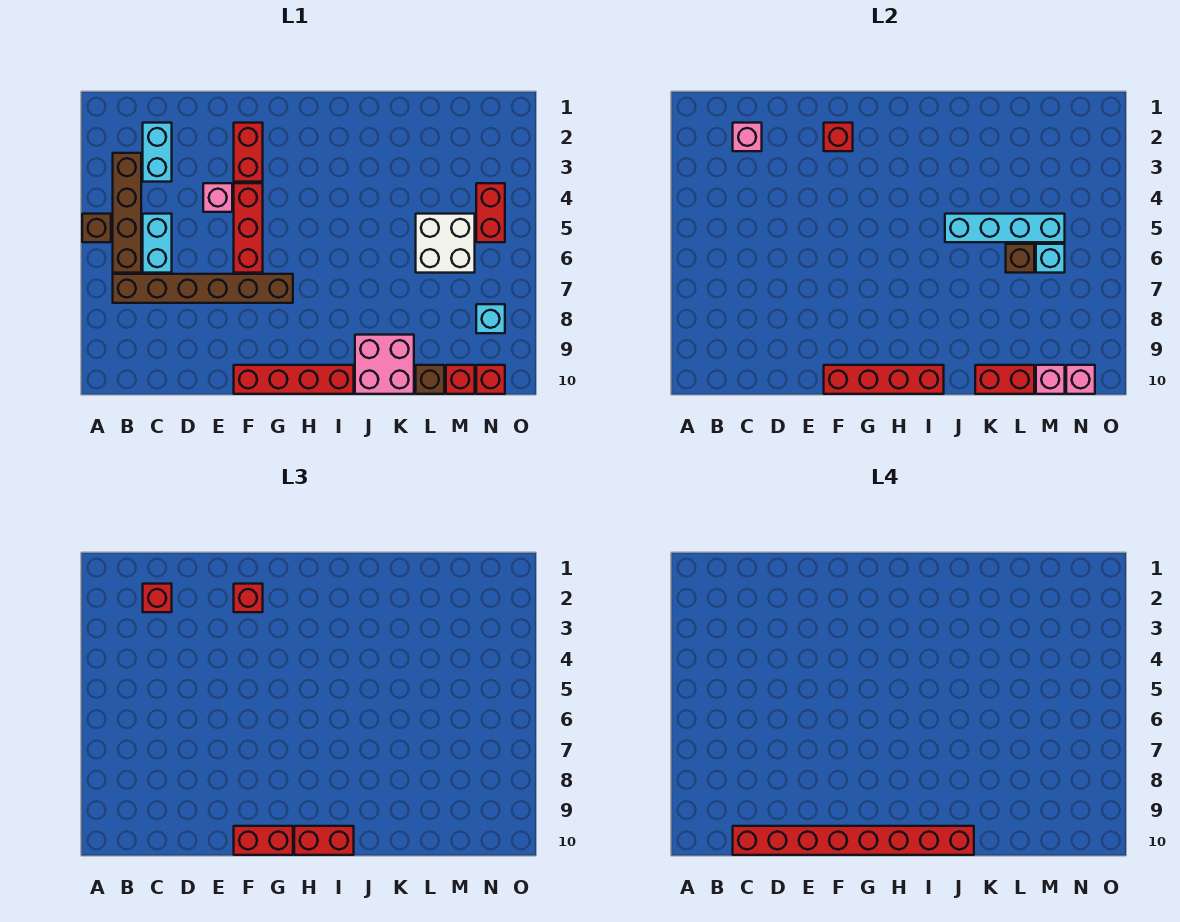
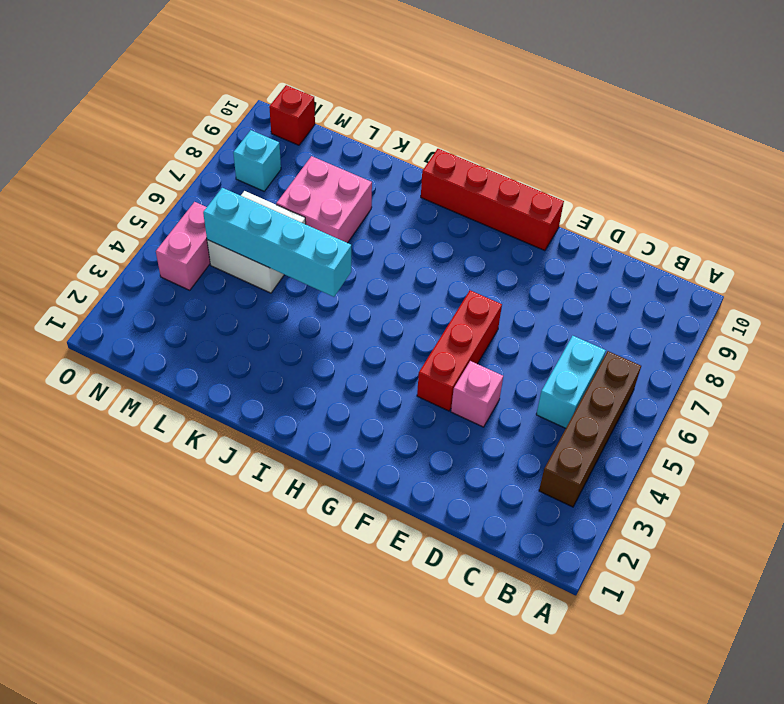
pink brick K7:L8 level 1 -> pink brick J9:K10 level 1
pink brick N4:N5 level 1 -> red brick N4:N5 level 1
none -> brown brick A5 level 1
none -> brown brick B7:G7 level 1
none -> cyan brick C2:C3 level 1
none -> red brick F2:F3 level 1

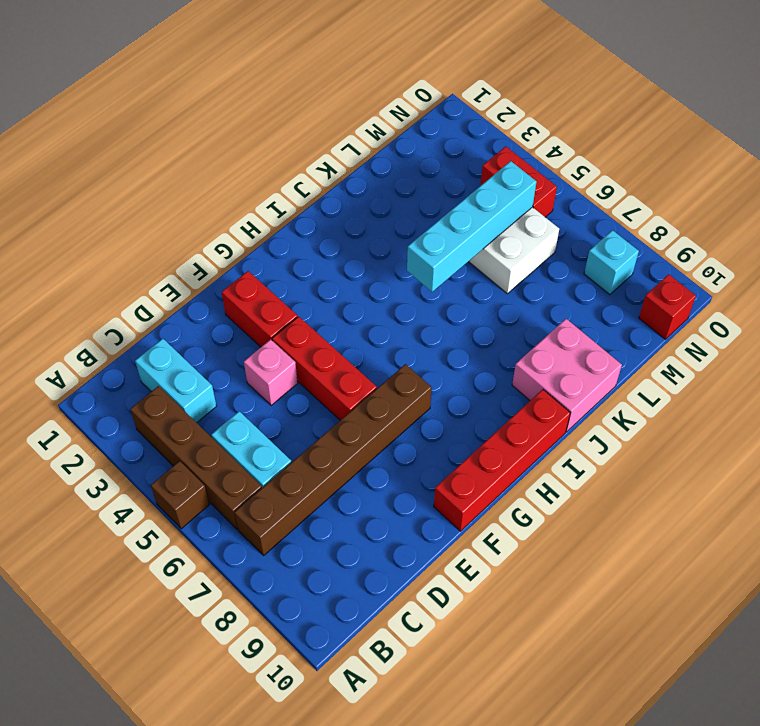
none -> brown brick L10 level 1
none -> red brick M10 level 1
none -> pink brick C2 level 2
none -> red brick F2 level 2

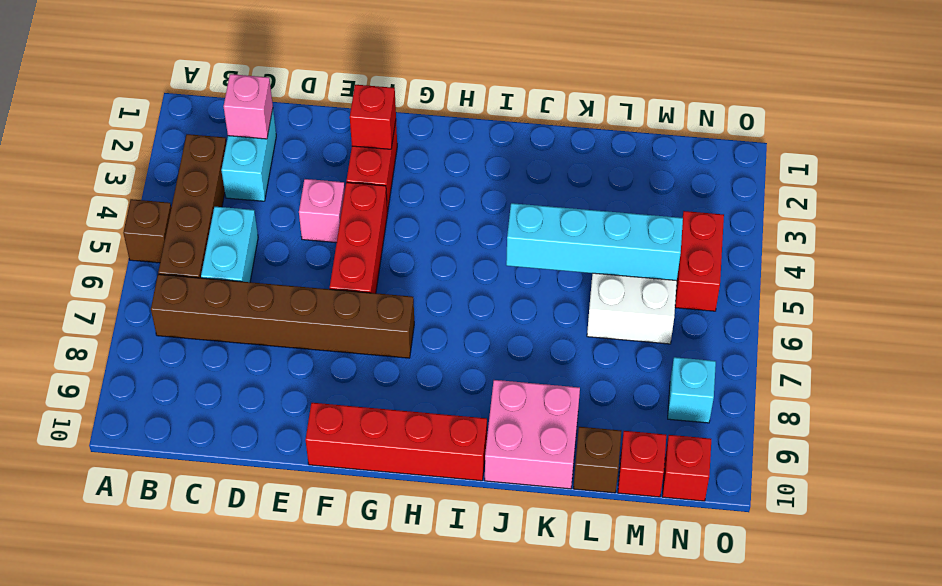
none -> red brick F10:I10 level 2
none -> red brick K10:L10 level 2
none -> brown brick L6 level 2
none -> cyan brick M6 level 2

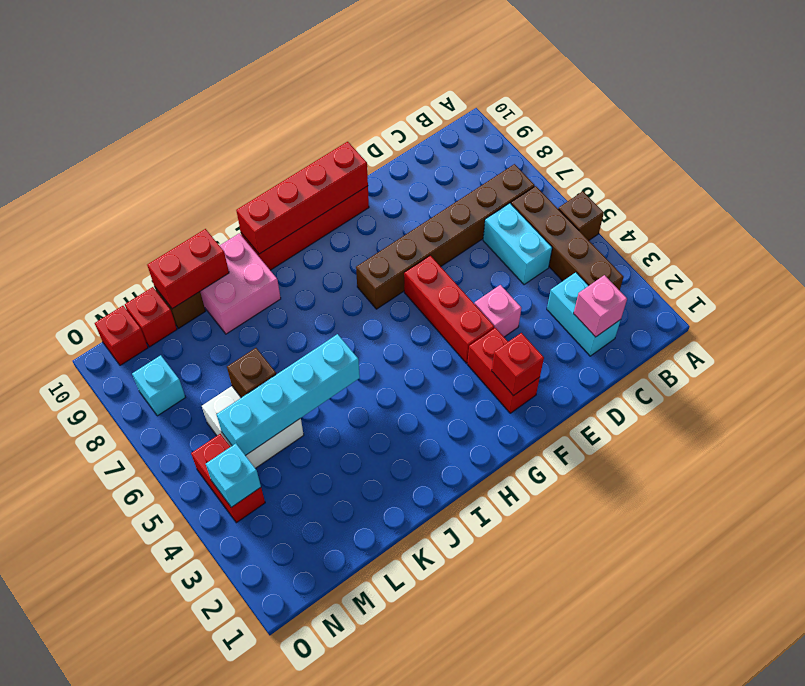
cyan brick N4 level 2 -> cyan brick M6 level 2
none -> pink brick M10 level 2
none -> pink brick N10 level 2
none -> red brick C2 level 3
none -> red brick F2 level 3

